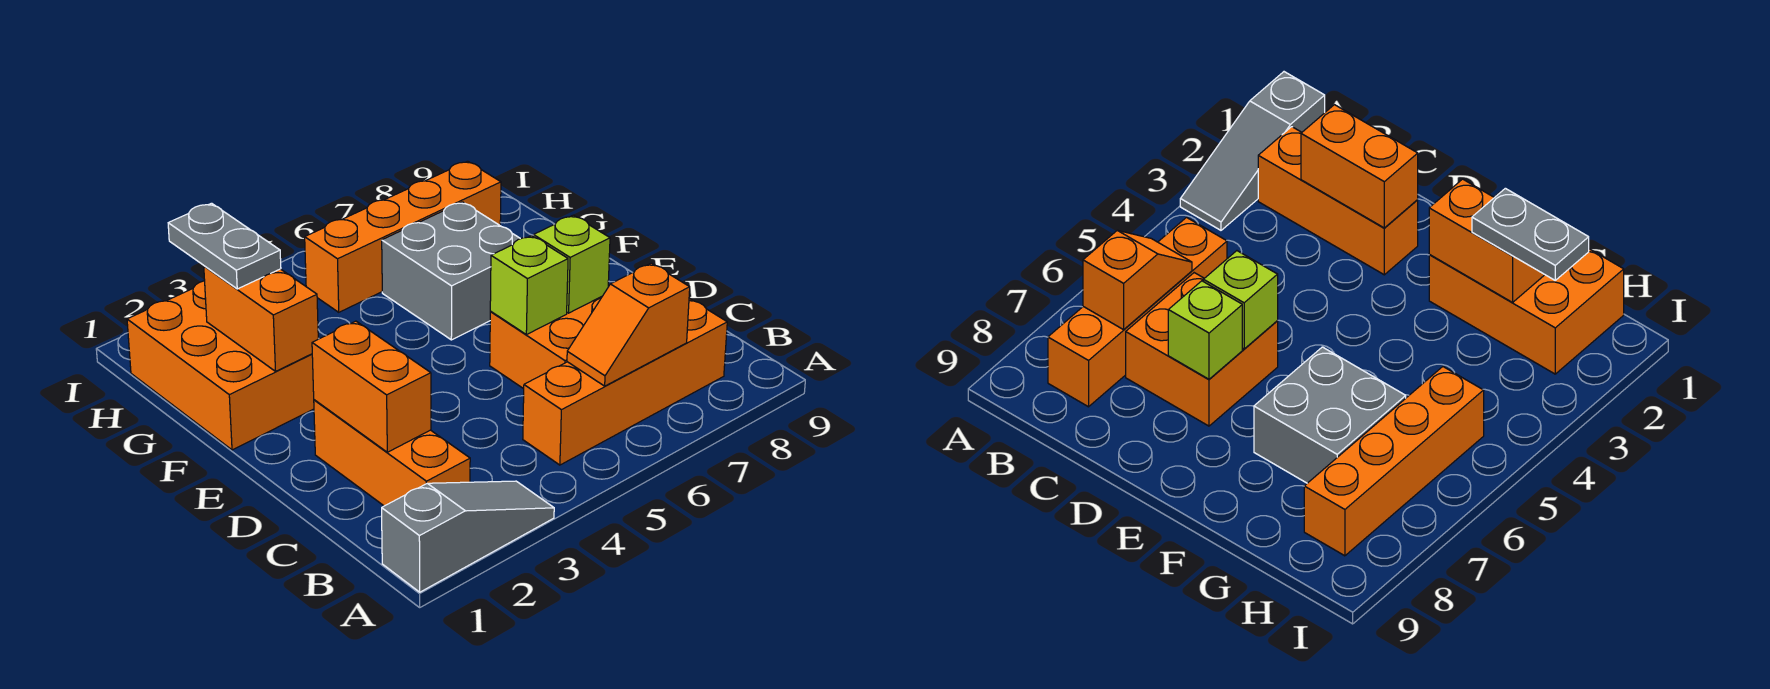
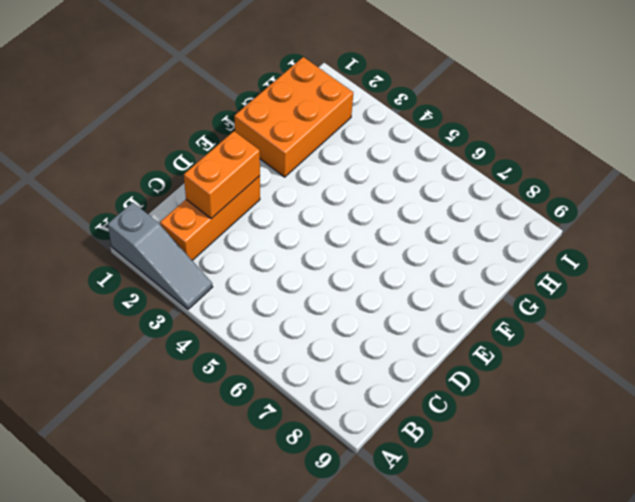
none -> orange brick B5:B8 level 1
none -> orange brick C6:D7 level 1
none -> grey brick F6:G7 level 1

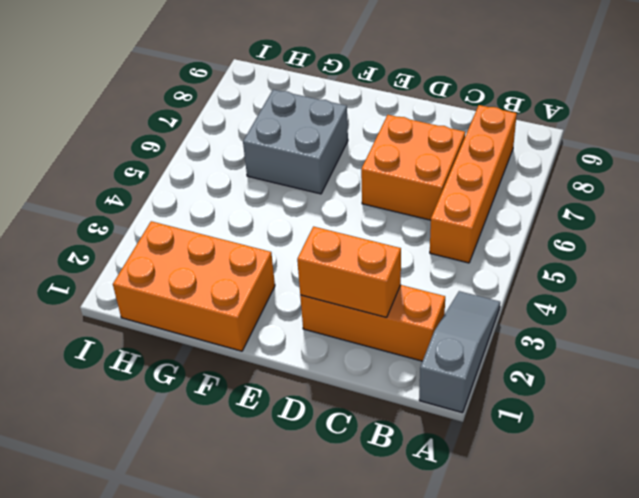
none -> orange brick H5:H8 level 1
none -> orange slope B6:B7 level 2 top 7
none -> lime brick D6 level 2

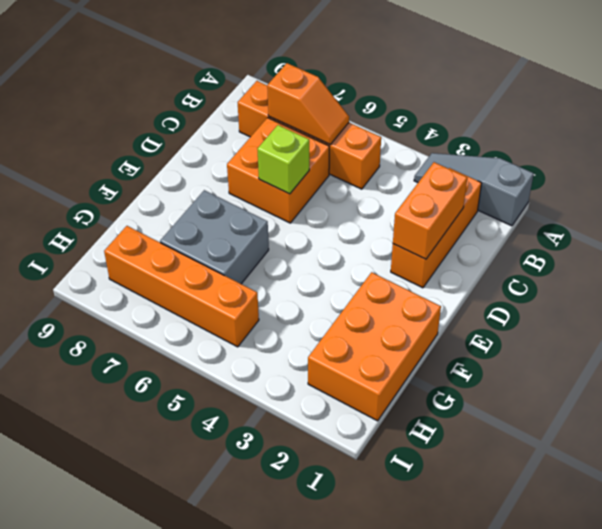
none -> lime brick D7 level 2
none -> orange brick F2:G2 level 2
none -> grey plate G2:H2 level 3

